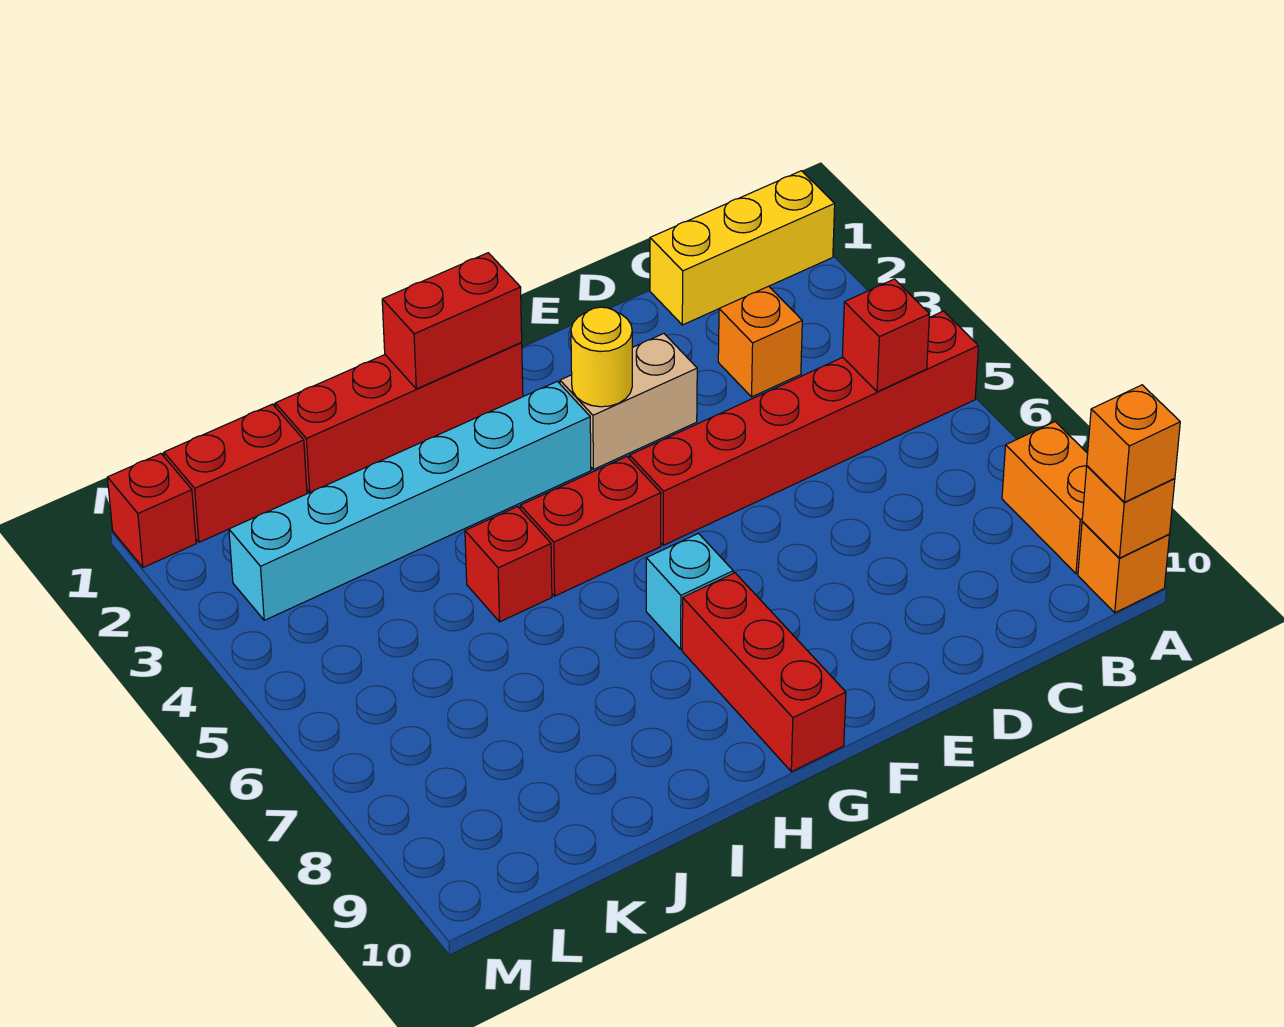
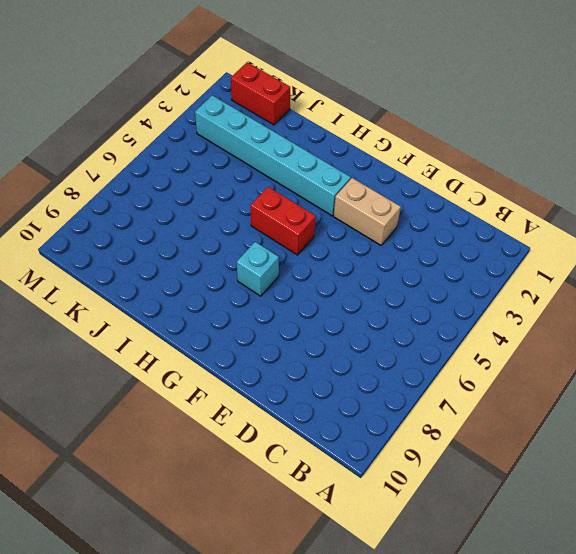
none -> yellow brick A1:C1 level 1
none -> red brick A5:F5 level 1
none -> orange brick A8:A9 level 1

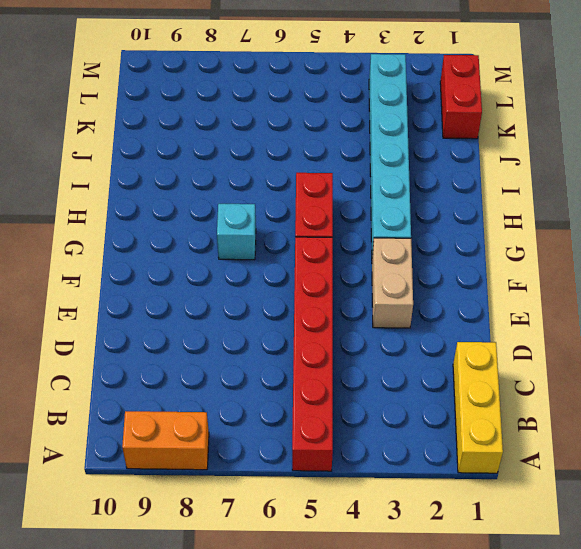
none -> orange brick A10 level 1
none -> orange brick C3 level 1
none -> red brick G1:J1 level 1

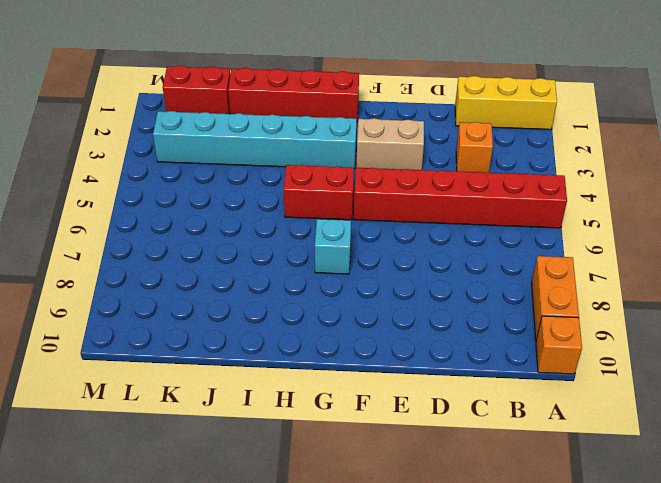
none -> red brick G8:G10 level 1
none -> red brick I5 level 1
none -> red brick M1 level 1

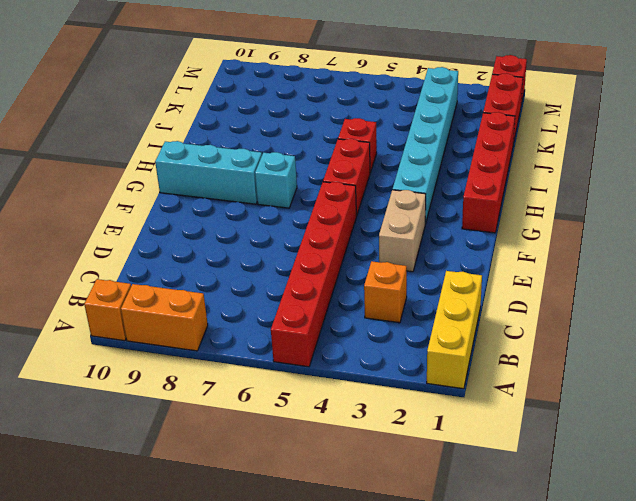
cyan brick G8:G10 level 1 -> red brick G8:G10 level 1
none -> orange brick A10 level 2
none -> red brick B5 level 2
none -> yellow round brick F3 level 2

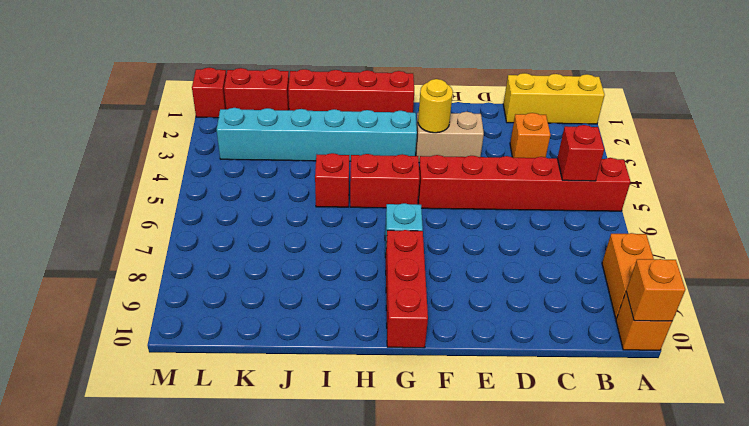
none -> red brick G1:H1 level 2
none -> orange brick A10 level 3

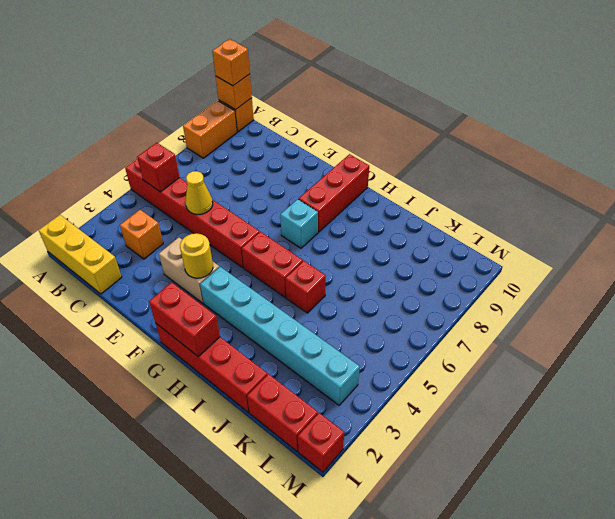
yellow cone D5 level 2 -> none

